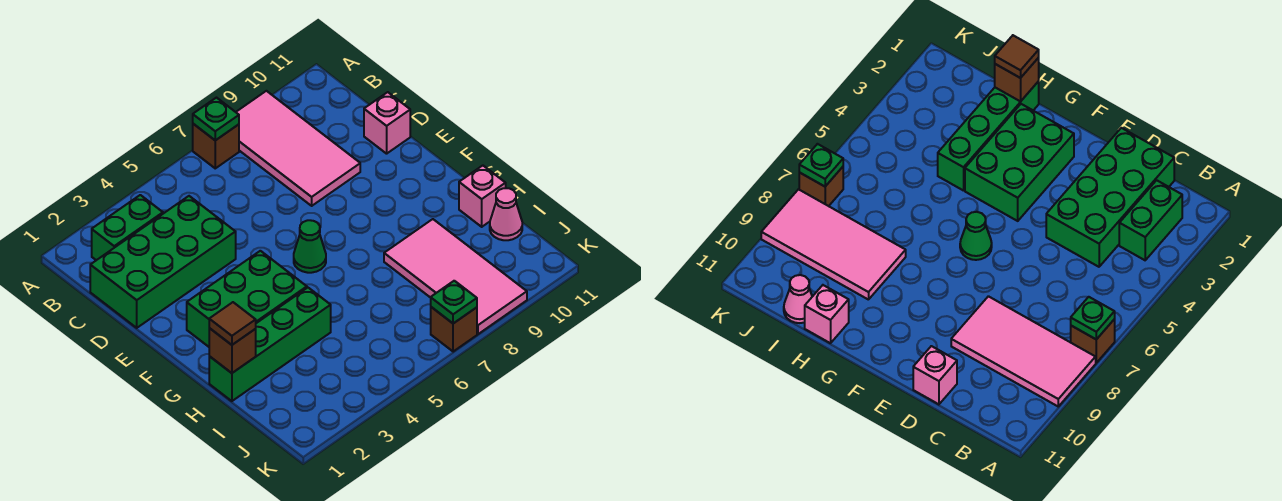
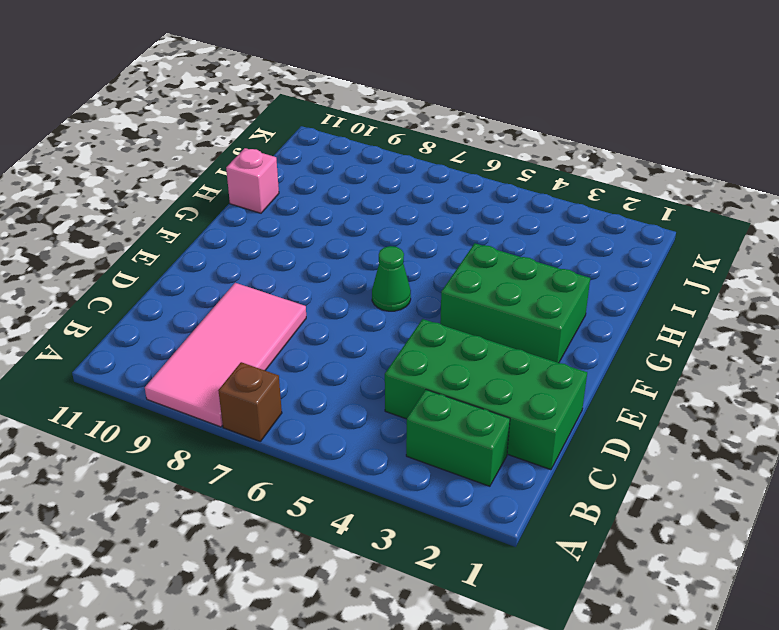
none -> pink brick D11 level 1
none -> green brick H1:H4 level 1
none -> pink tile H8:K9 level 1

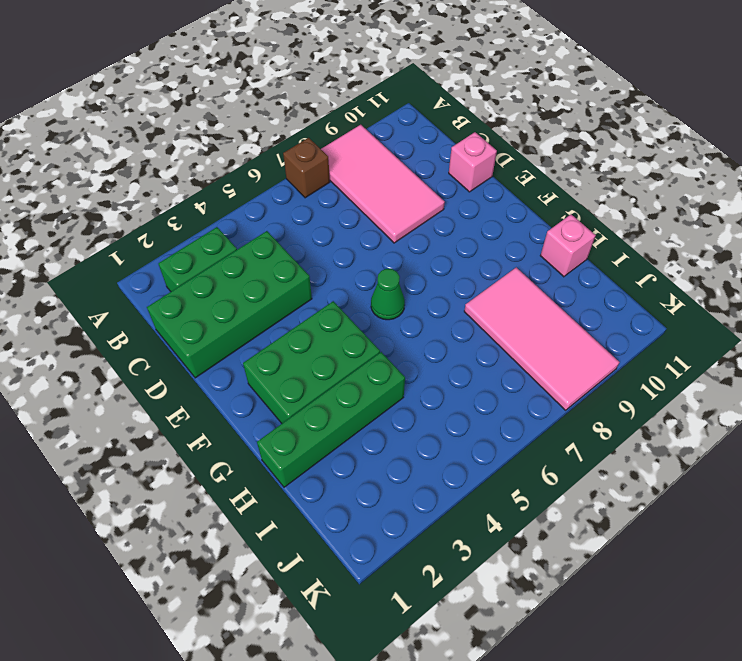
none -> pink cone I11 level 1
none -> brown brick K7 level 1
none -> green plate A7 level 2

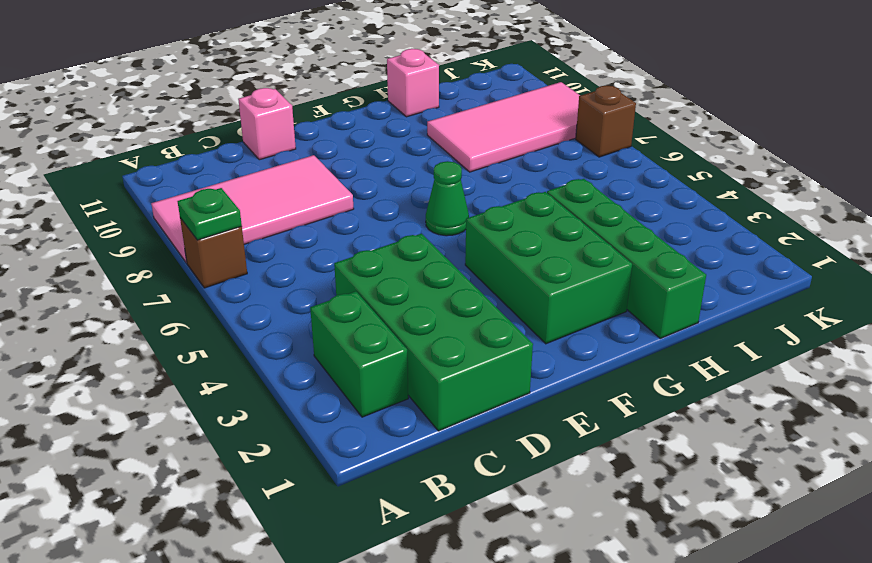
none -> pink cone I11 level 1
none -> brown brick H1 level 2
none -> green plate K7 level 2

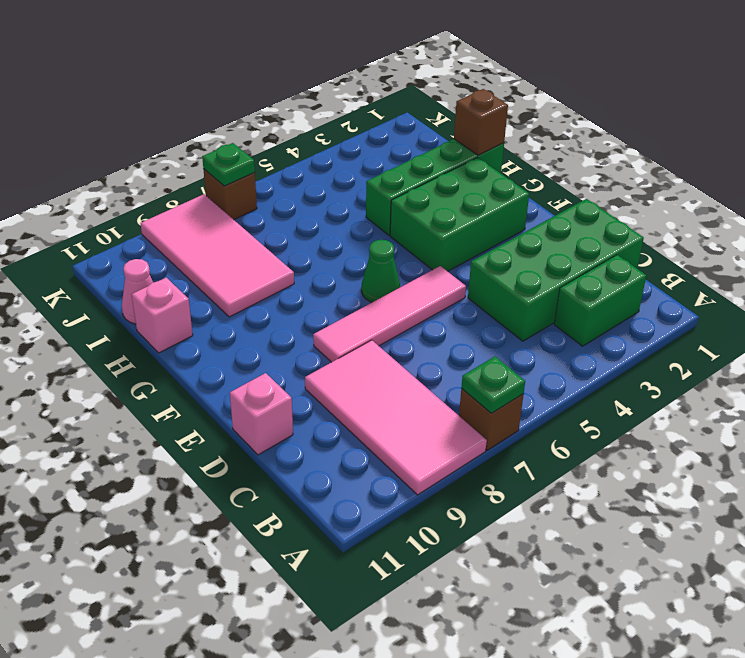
pink tile E5:E8 level 1 -> none
none -> brown tile H1 level 3

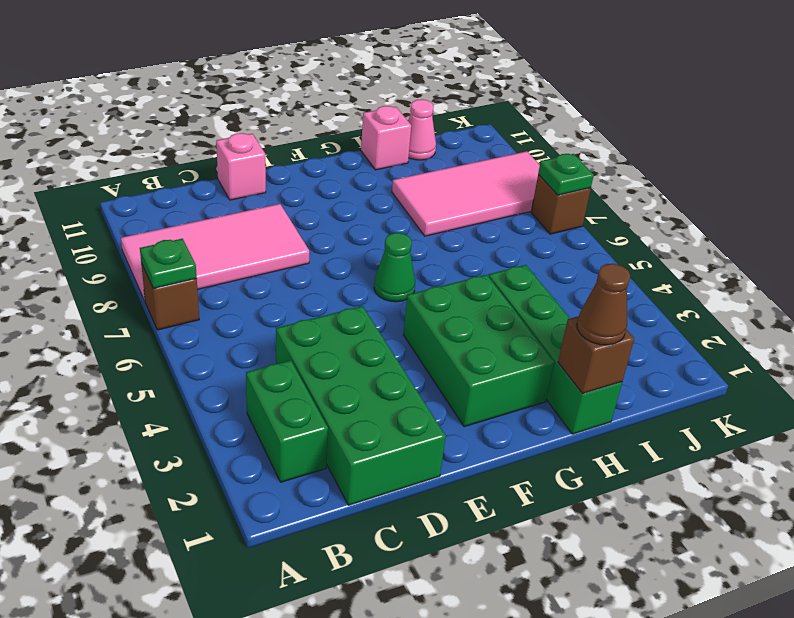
brown cone H1 level 3 -> brown tile H1 level 3

